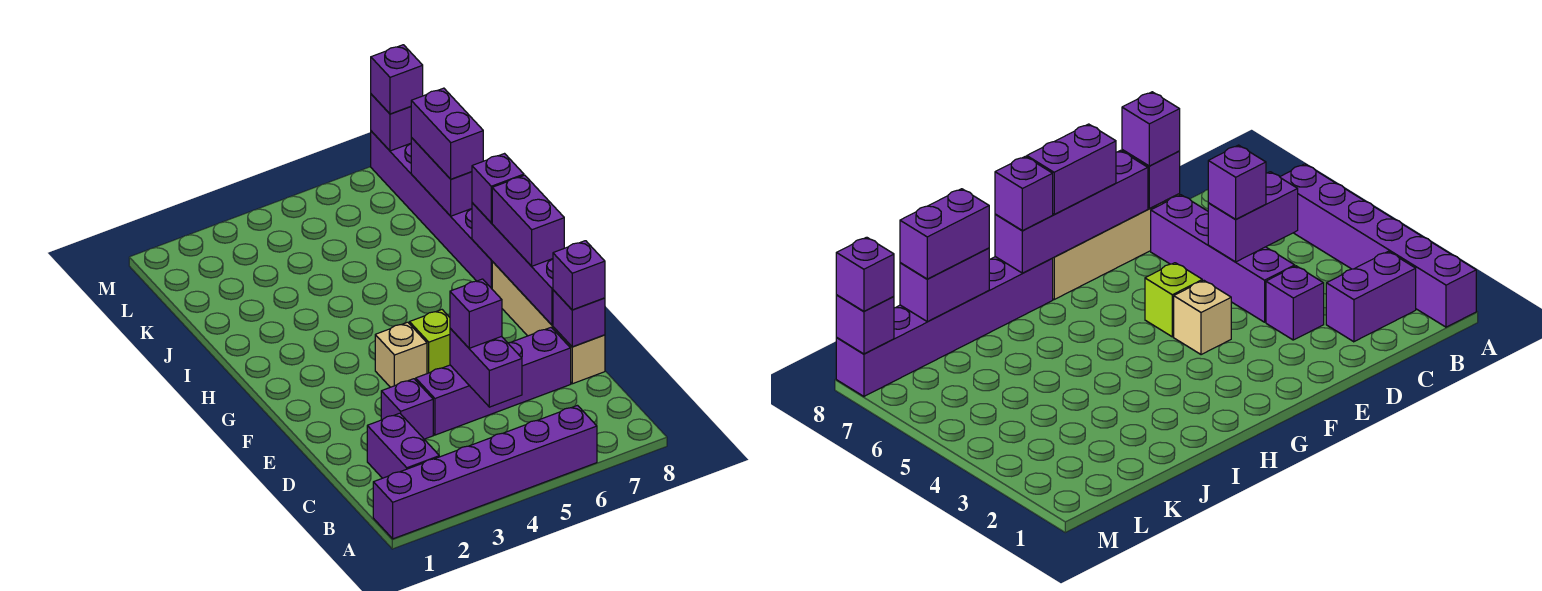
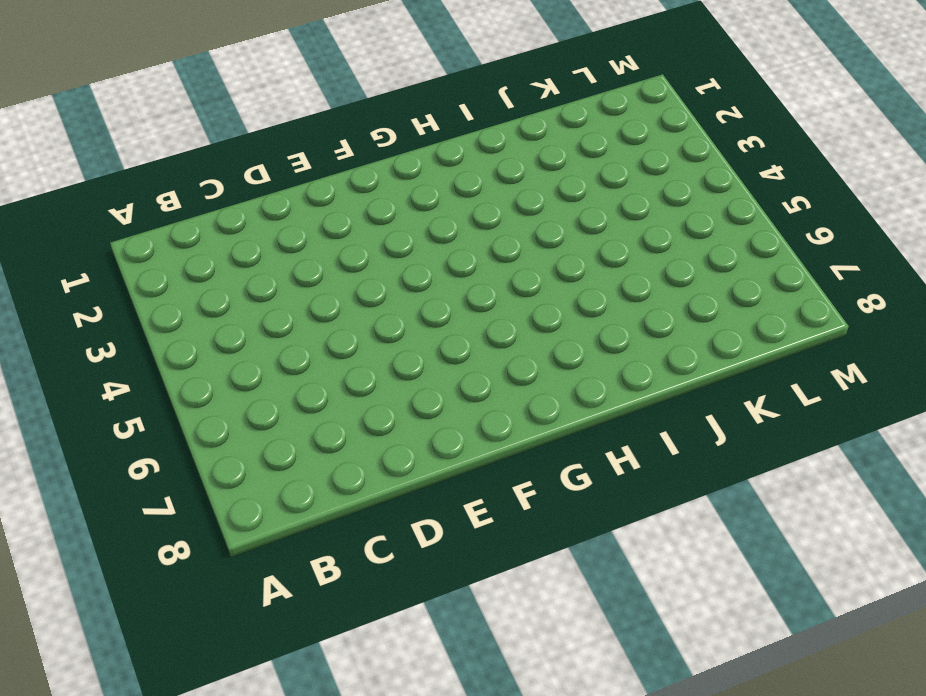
none -> purple brick A1:A6 level 1
none -> purple brick B2:C2 level 1
none -> purple brick D3 level 1

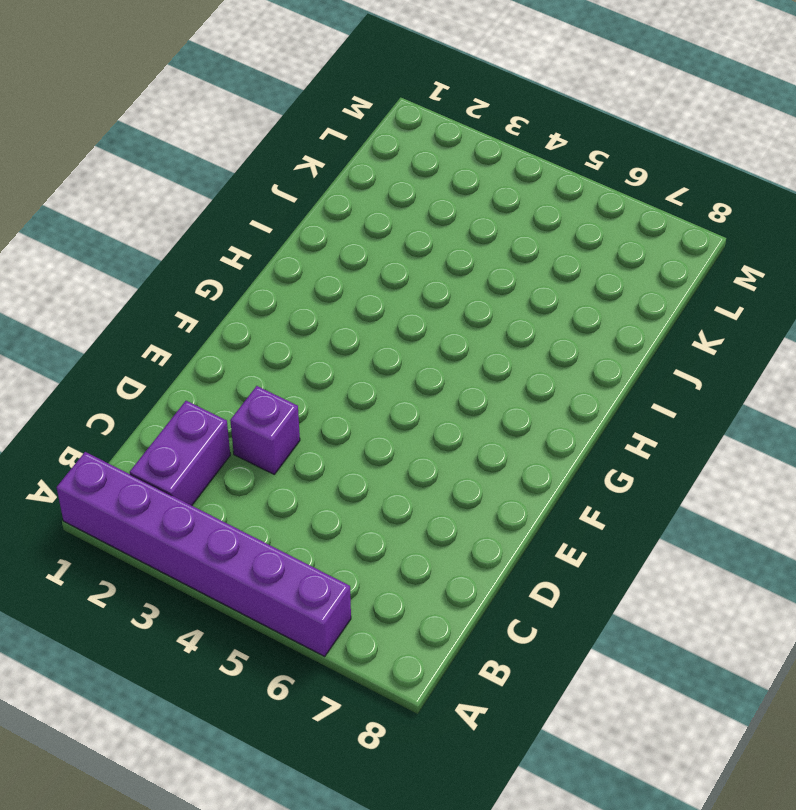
none -> purple brick D4:D7 level 1
none -> tan brick D8:G8 level 1
none -> tan brick F4 level 1

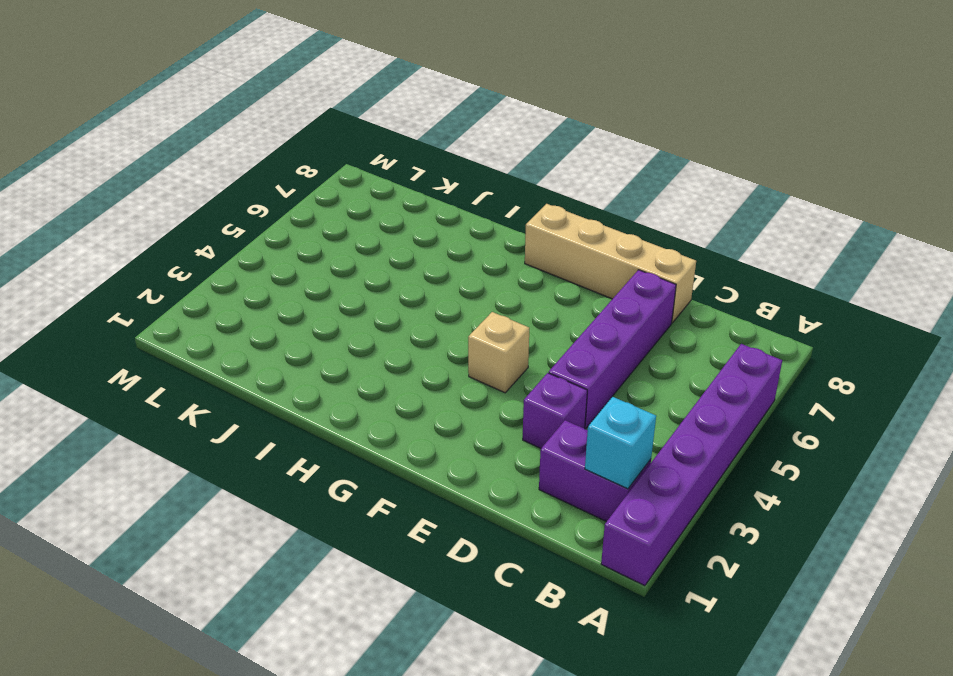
cyan brick B2 level 2 -> none
none -> lime brick F5 level 1
none -> purple brick H8:M8 level 1
none -> purple brick C5:D5 level 2

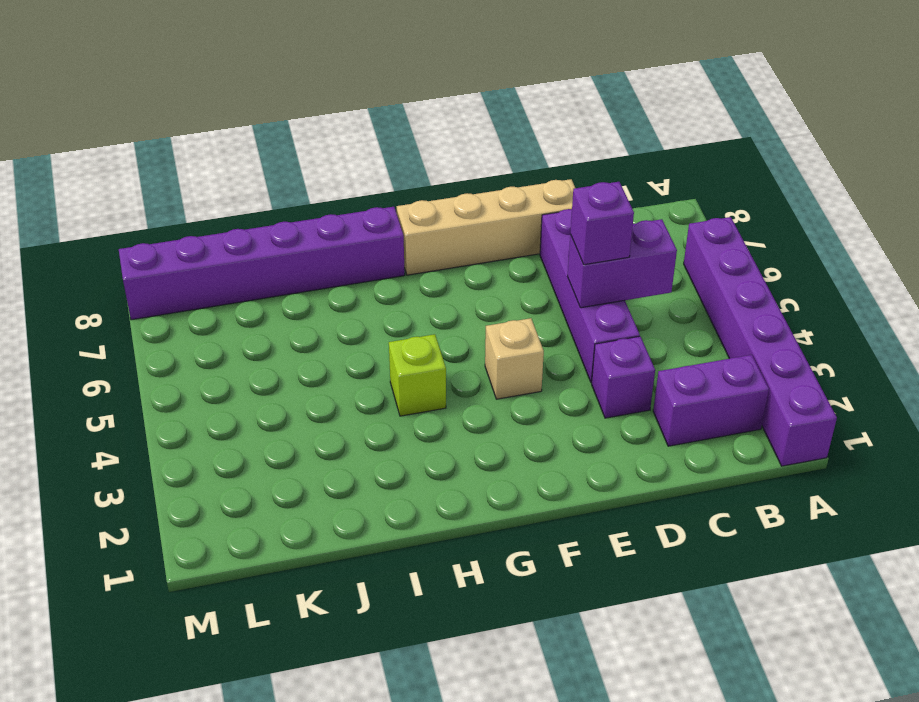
lime brick H4 level 1 -> lime brick F5 level 1
none -> purple brick D8 level 2
none -> purple brick E8:H8 level 2
none -> purple brick J8:K8 level 2

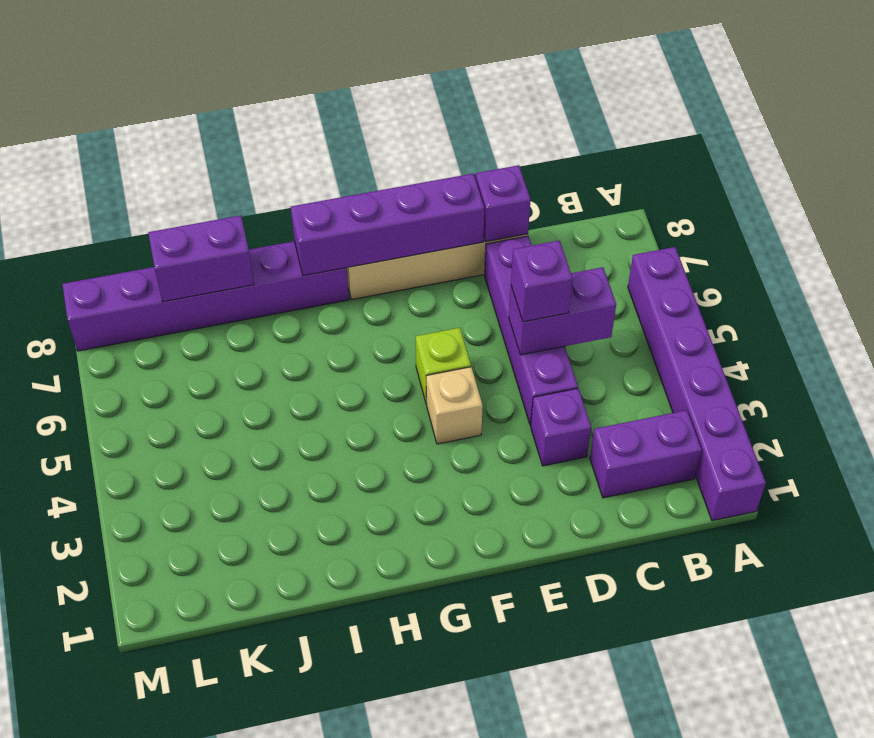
none -> purple brick M8 level 2
none -> purple brick D8 level 3
none -> purple brick F8:G8 level 3

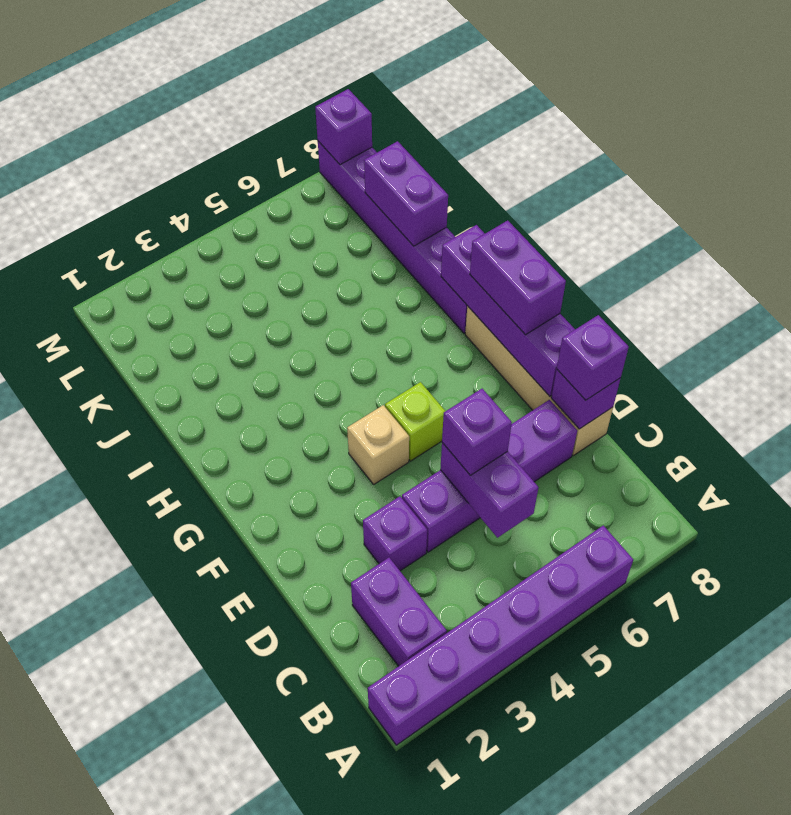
none -> purple brick H8 level 3
none -> purple brick J8:K8 level 3
none -> purple brick M8 level 3

